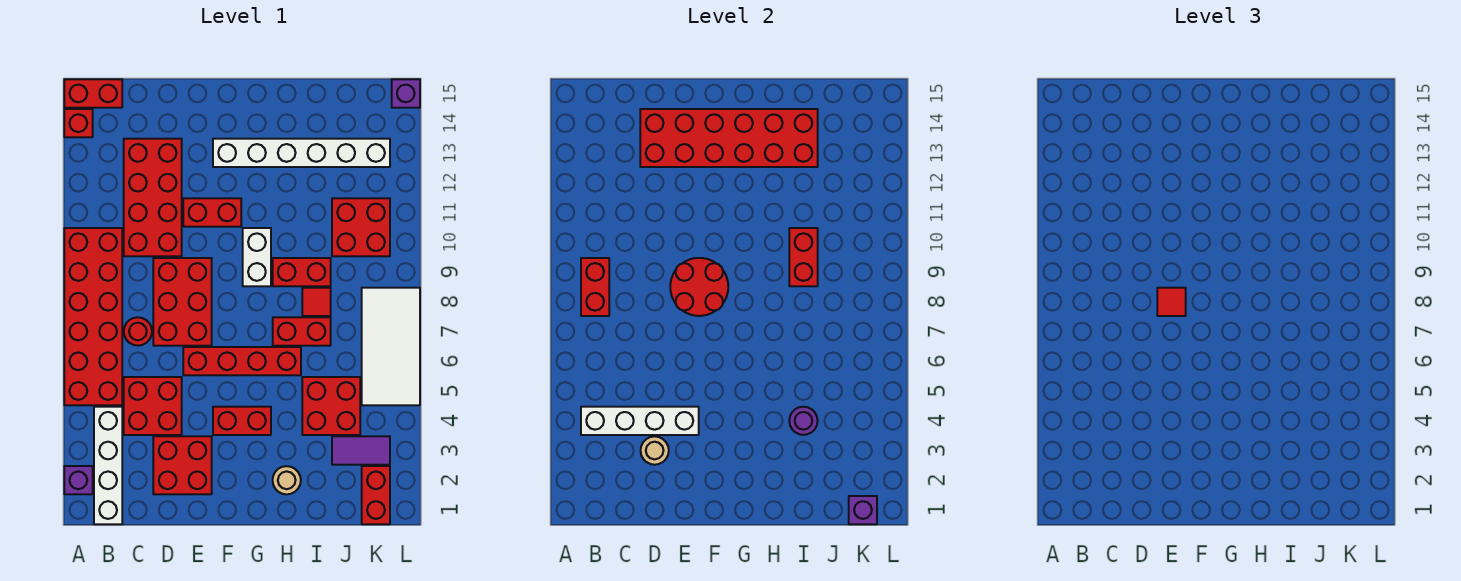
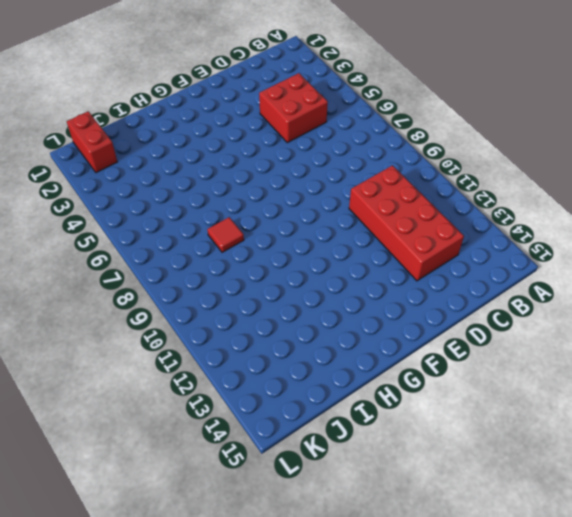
none -> purple brick A2 level 1
none -> red brick A5:B10 level 1
none -> red brick A14 level 1
none -> red brick A15:B15 level 1

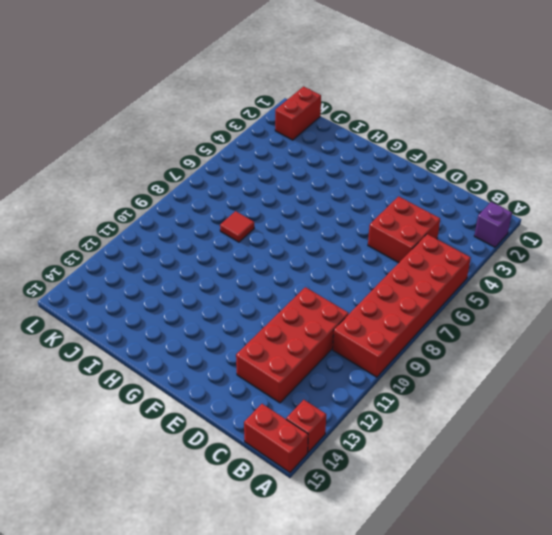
none -> white brick B1:B4 level 1
none -> red round brick C7 level 1
none -> red brick D2:E3 level 1
none -> red brick D7:E9 level 1

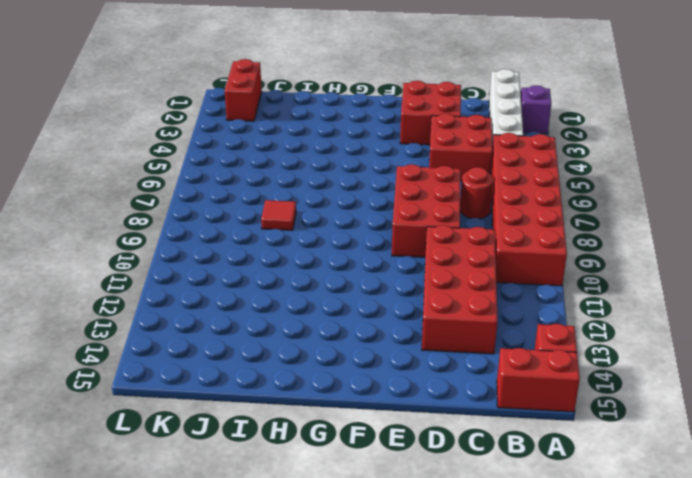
none -> red brick E6:H6 level 1
none -> red brick E11:F11 level 1
none -> red brick F4:G4 level 1
none -> white brick F13:K13 level 1

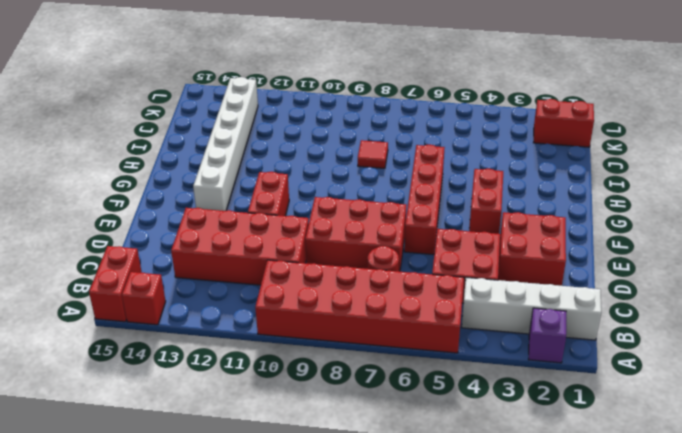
none -> white brick G9:G10 level 1
none -> tan round brick H2 level 1
none -> red brick H7:I7 level 1
none -> red brick H9:I9 level 1

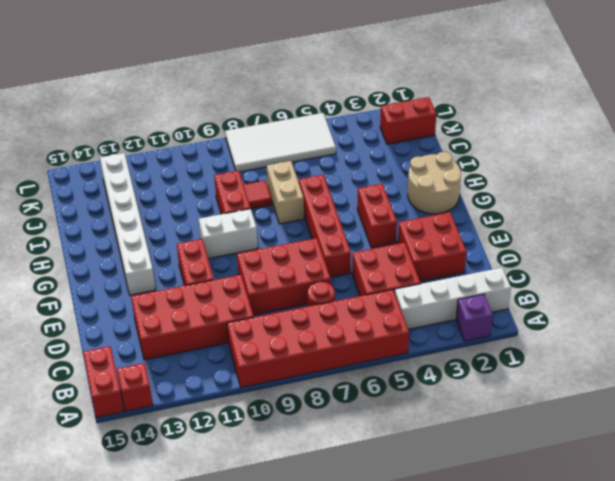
tan round brick G1:H2 level 1 -> tan round brick H2 level 1
tan brick H7:I7 level 1 -> red brick H7:I7 level 1
none -> red brick I4:J5 level 1
none -> purple tile J3:K3 level 1
none -> red brick J10:K11 level 1
none -> purple brick L15 level 1

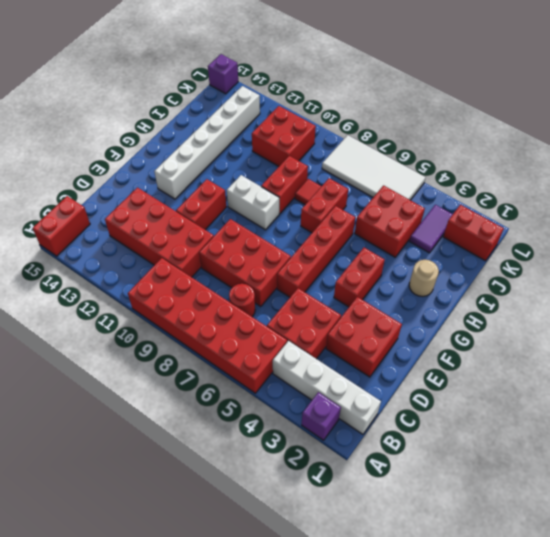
none -> red brick A14 level 1
none -> white brick B4:E4 level 2
none -> red brick B8:B9 level 2
none -> tan round brick D3 level 2

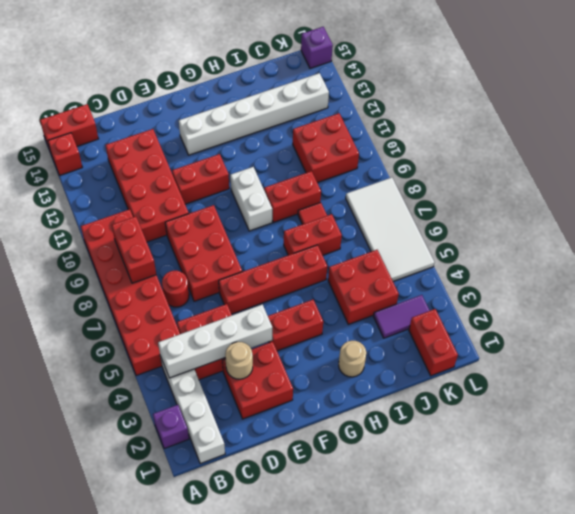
none -> red brick D13:I14 level 2
none -> red round brick E8:F9 level 2
none -> purple round brick I4 level 2
none -> red brick I9:I10 level 2

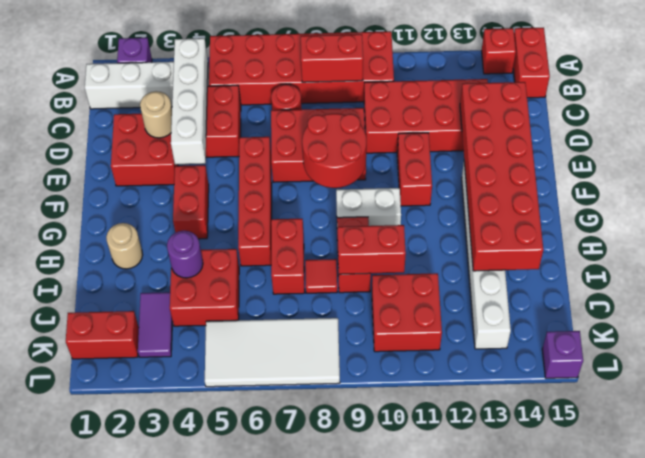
none -> purple brick K1 level 2
none -> red tile E8 level 3

